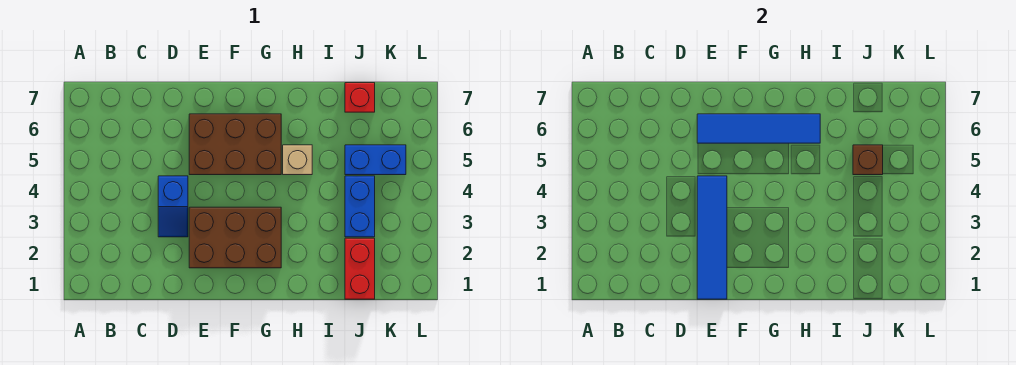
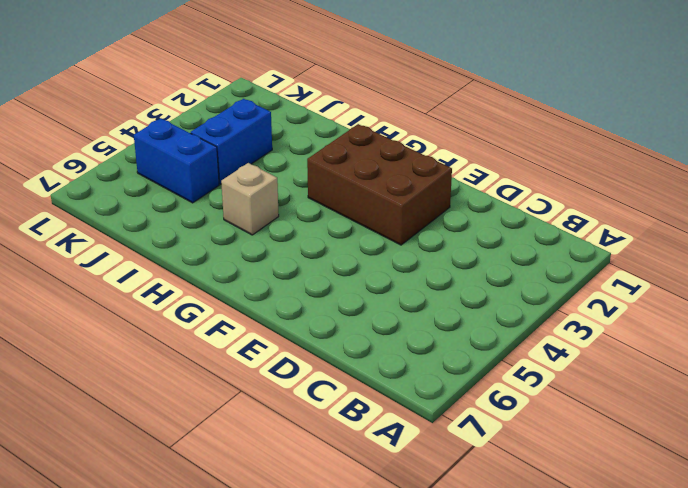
none -> blue slope D3:D4 level 1 top 4
none -> brown brick E5:G6 level 1

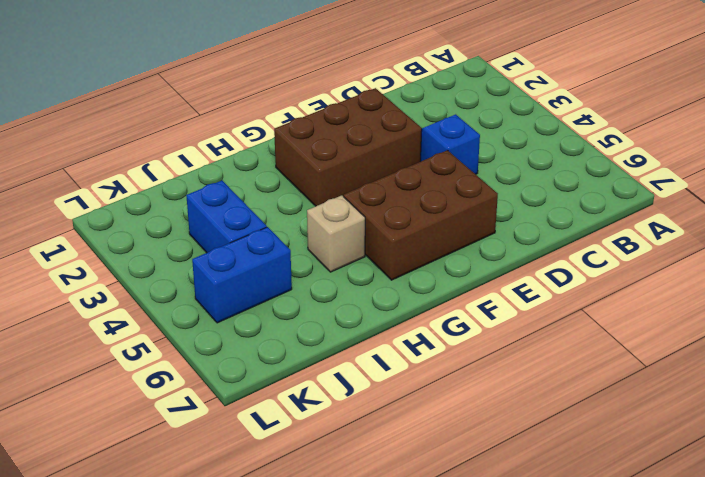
none -> red brick J1:J2 level 1
none -> red brick J7 level 1

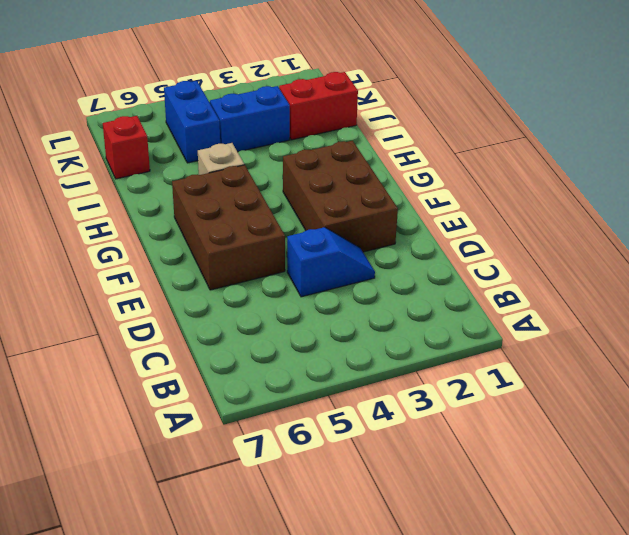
none -> blue tile E1:E4 level 2
none -> blue tile E6:H6 level 2

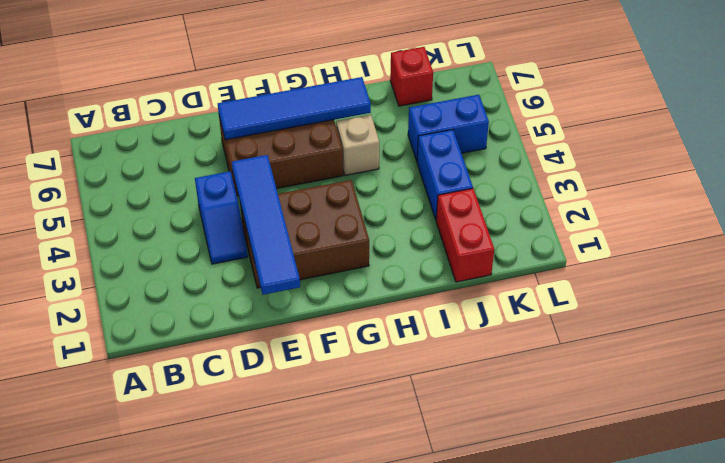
none -> brown brick J5 level 2

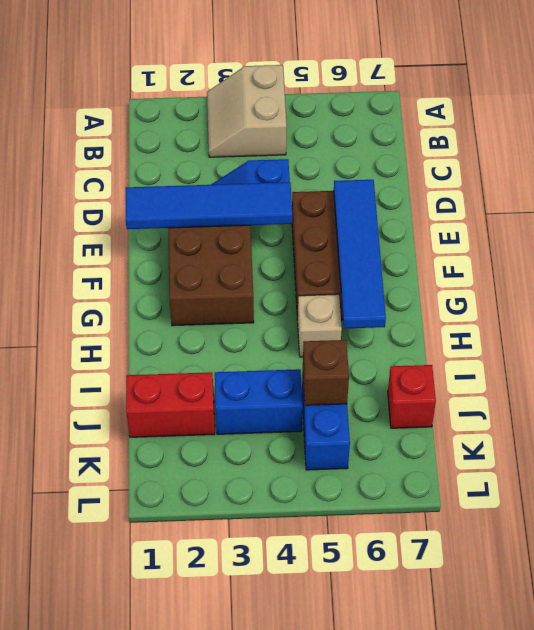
tan slope A3:B4 level 1 top 4 -> none

